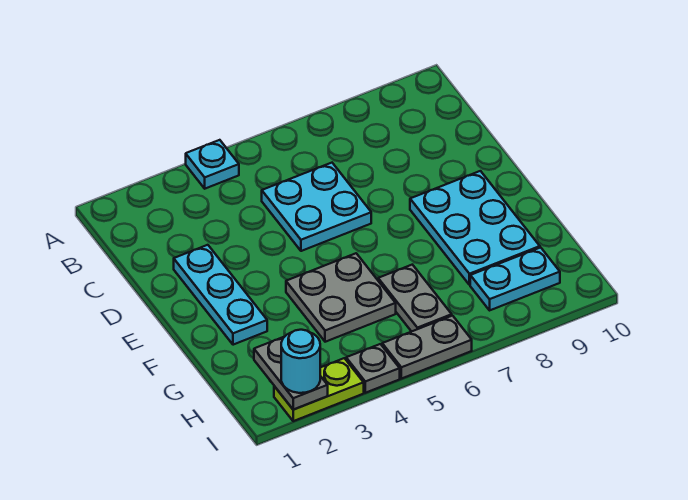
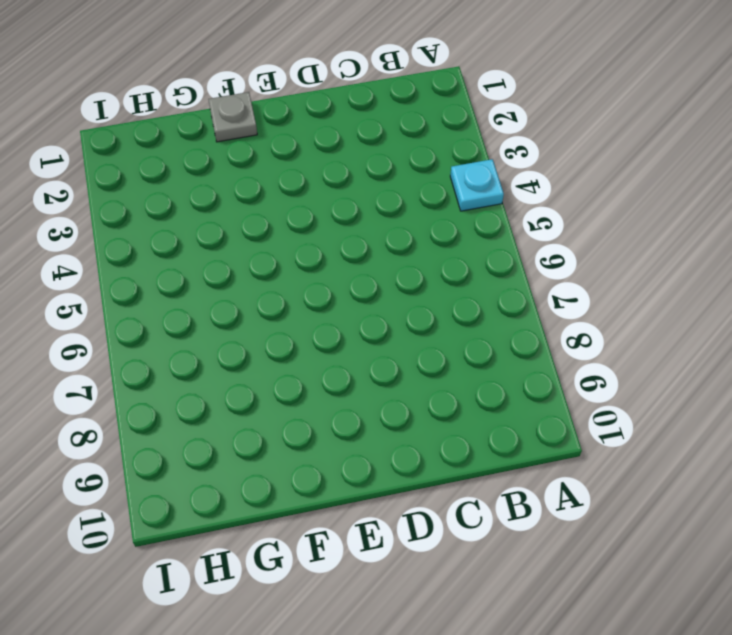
grey plate F1 level 1 -> grey plate I4 level 1
none -> cyan plate C5:D6 level 1
none -> cyan plate D2:F2 level 1
none -> cyan plate E8:G9 level 1

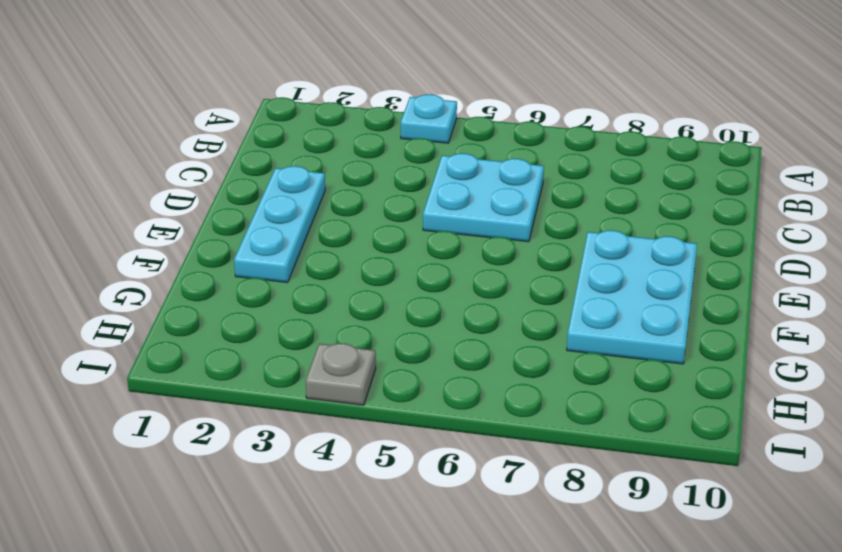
none -> grey plate F4:G5 level 1
none -> grey plate G6:H6 level 1
none -> cyan plate H8:H9 level 1

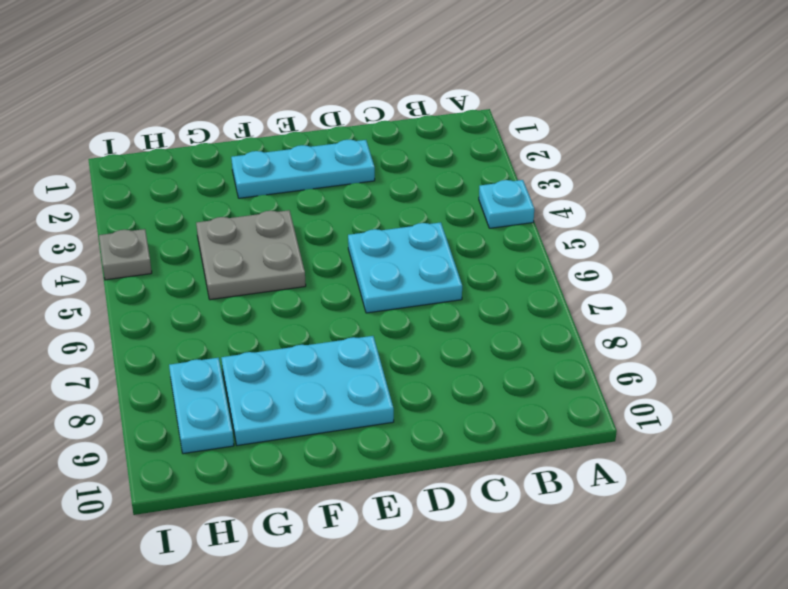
none -> grey plate G6:H6 level 1
none -> lime plate I2:I3 level 1
none -> grey plate I5:I6 level 1

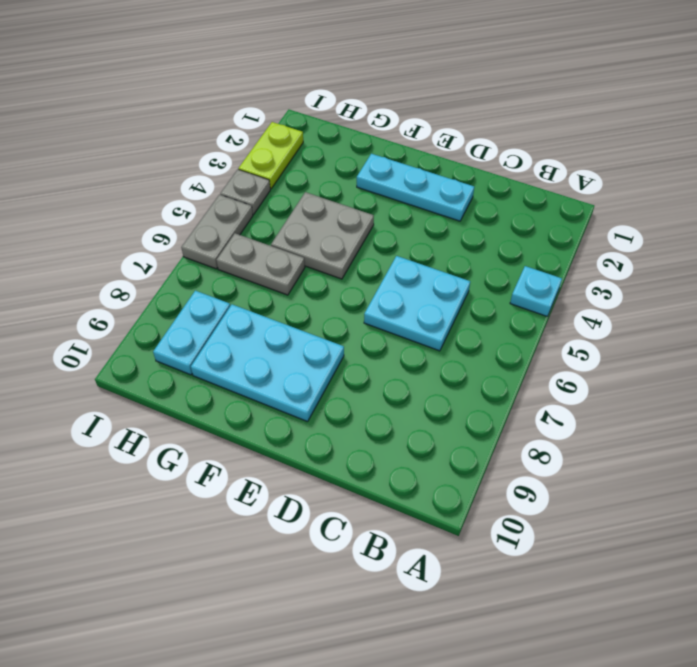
none -> grey plate H2:I2 level 2
none -> cyan round brick I2 level 3

